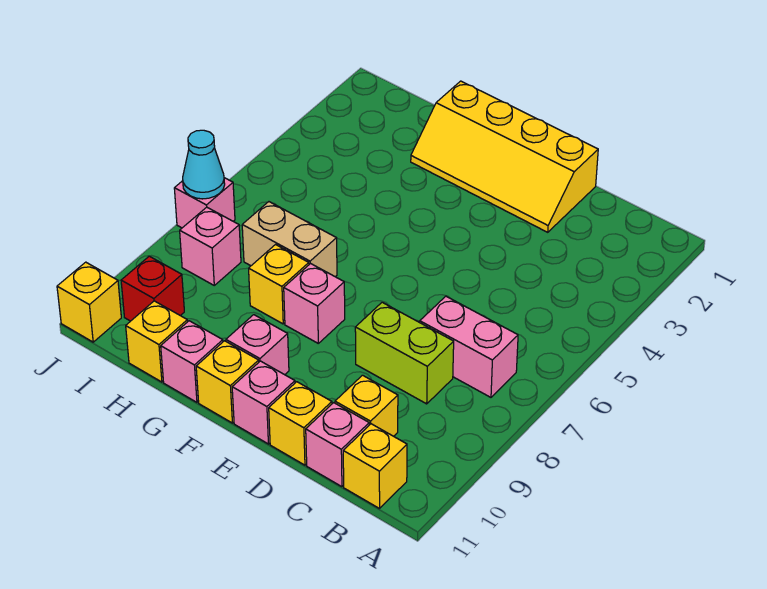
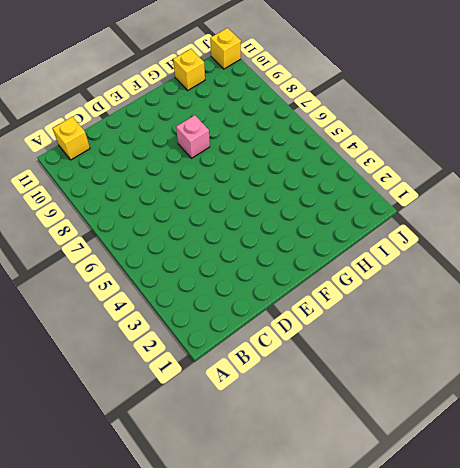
none -> pink brick B7:C7 level 1
none -> lime brick C8:D8 level 1
none -> yellow brick C10 level 1

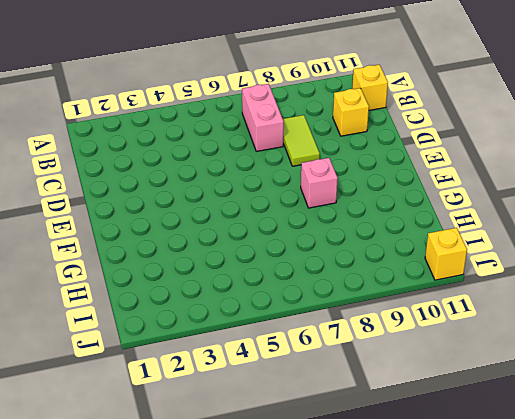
lime tile C8:D8 level 1 -> lime brick C8:D8 level 1
none -> pink brick C11 level 1
none -> yellow slope D1:G2 level 1 top 1
none -> yellow brick D11 level 1

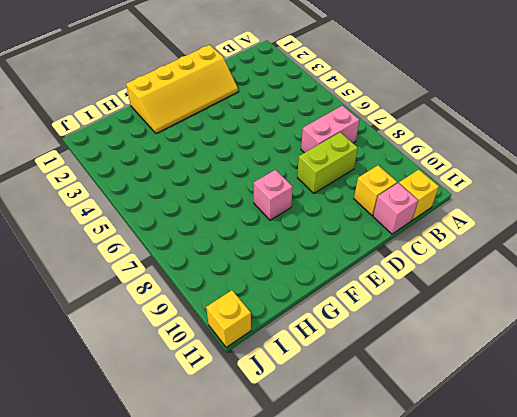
none -> yellow brick D11 level 1
none -> pink brick E11 level 1
none -> pink brick F10 level 1

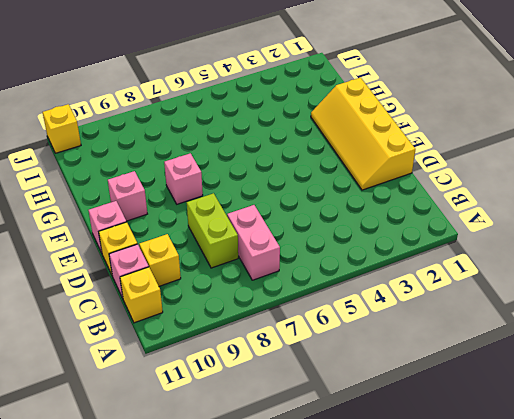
none -> yellow brick F11 level 1
none -> tan brick G7:H7 level 1
none -> yellow brick G8 level 1

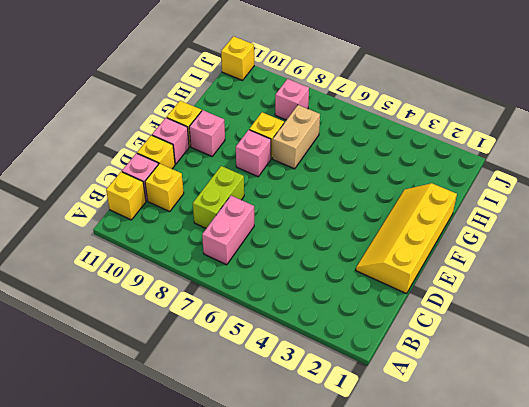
none -> pink brick G11 level 1
none -> yellow brick H11 level 1
none -> red brick I10 level 1

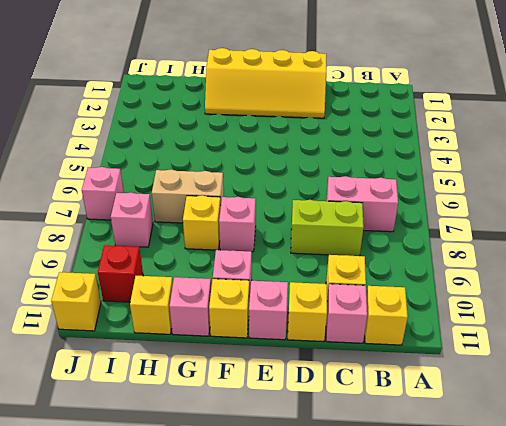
none -> cyan cone J7 level 2

